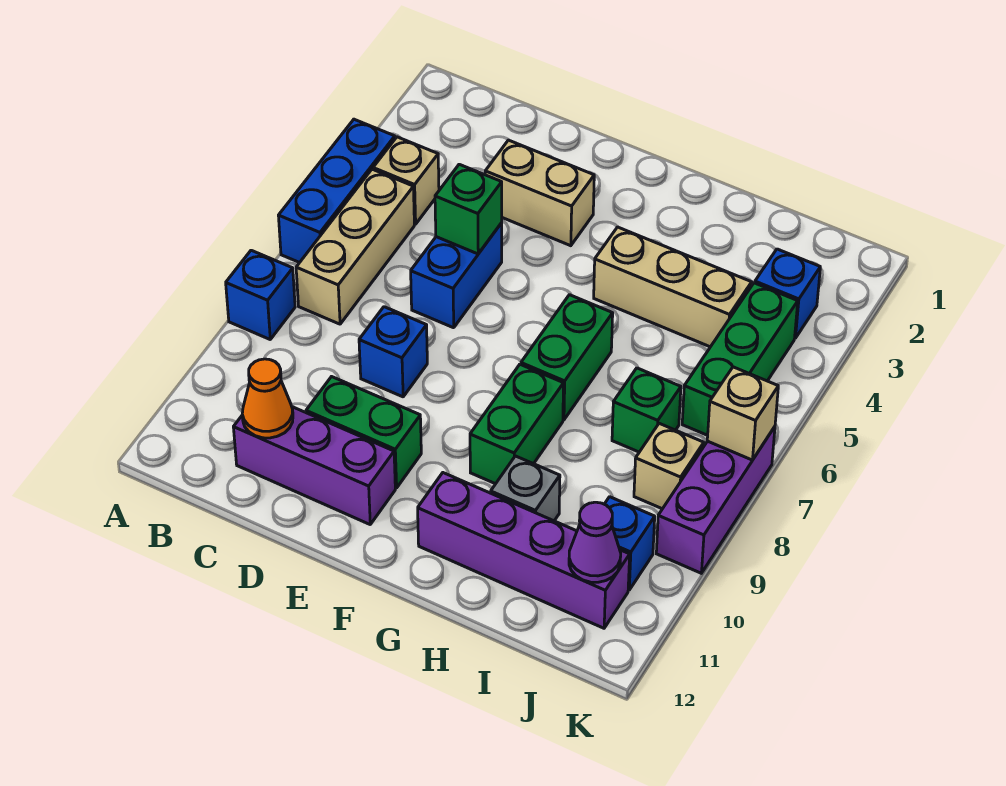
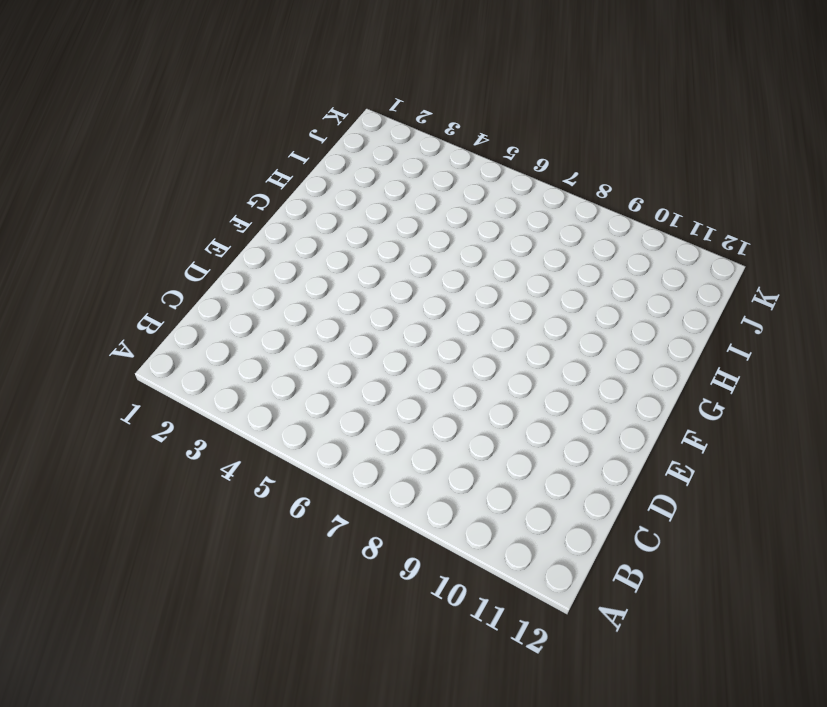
none -> blue brick A4:A6 level 1
none -> blue brick A8 level 1
none -> tan brick B4 level 1

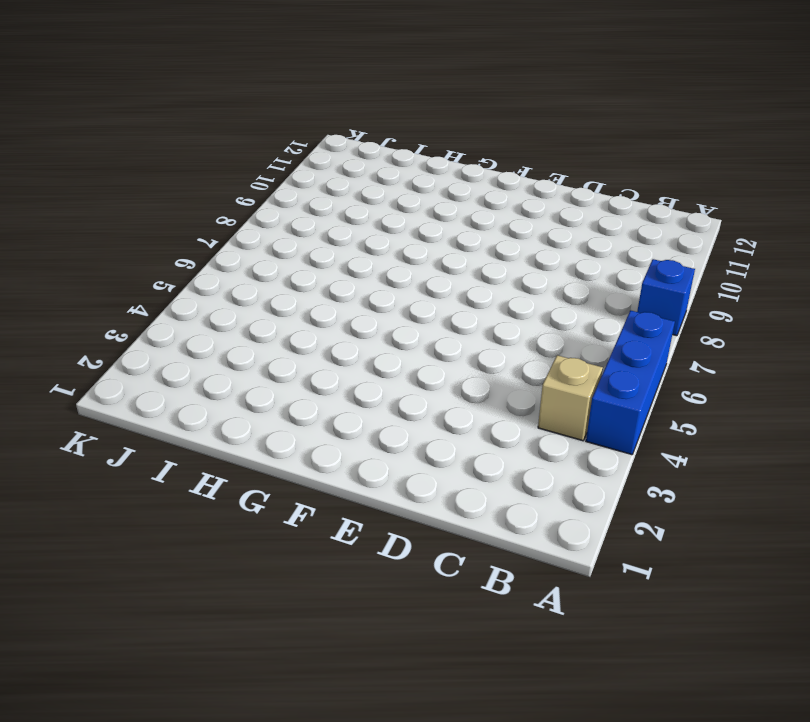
none -> tan brick B5:B7 level 1
none -> purple brick C11:E11 level 1
none -> tan brick D3:E3 level 1

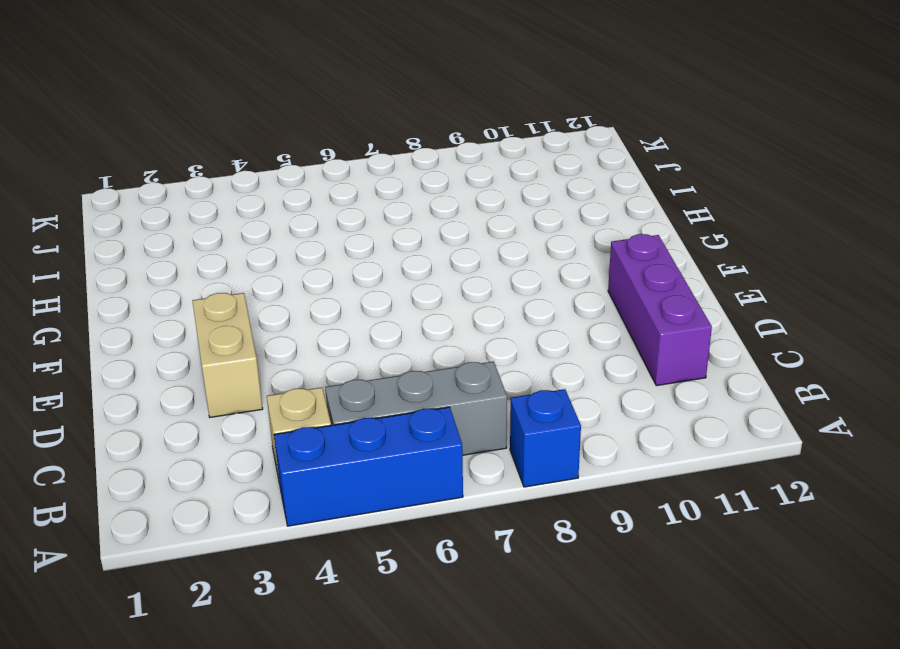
grey brick B5:B7 level 1 -> tan brick B5:B7 level 1
none -> blue brick D5:D6 level 1
none -> blue brick D8 level 1
none -> green brick D10:E10 level 1

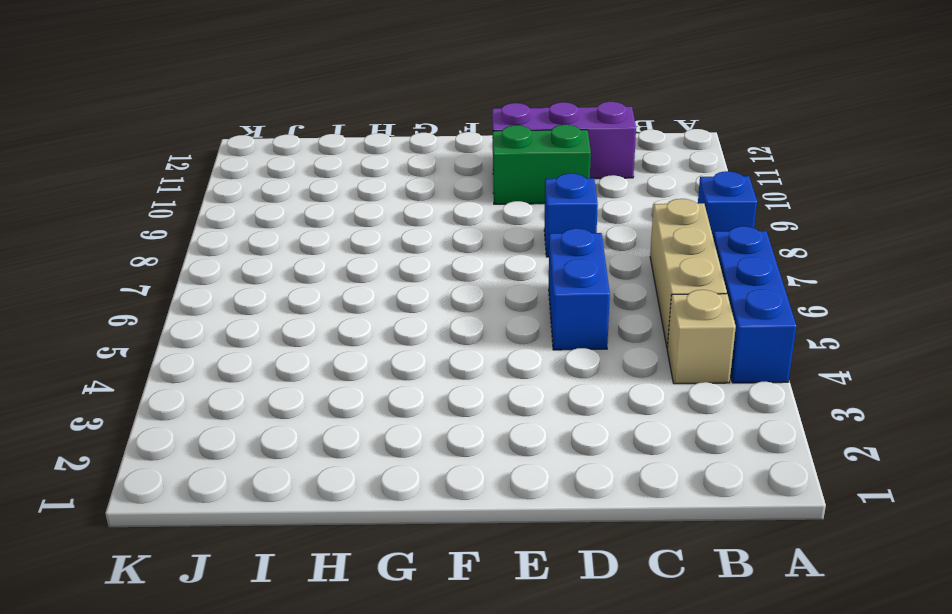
none -> tan brick D3:E3 level 1
none -> tan brick G4:I4 level 1
none -> green brick G6:G7 level 1

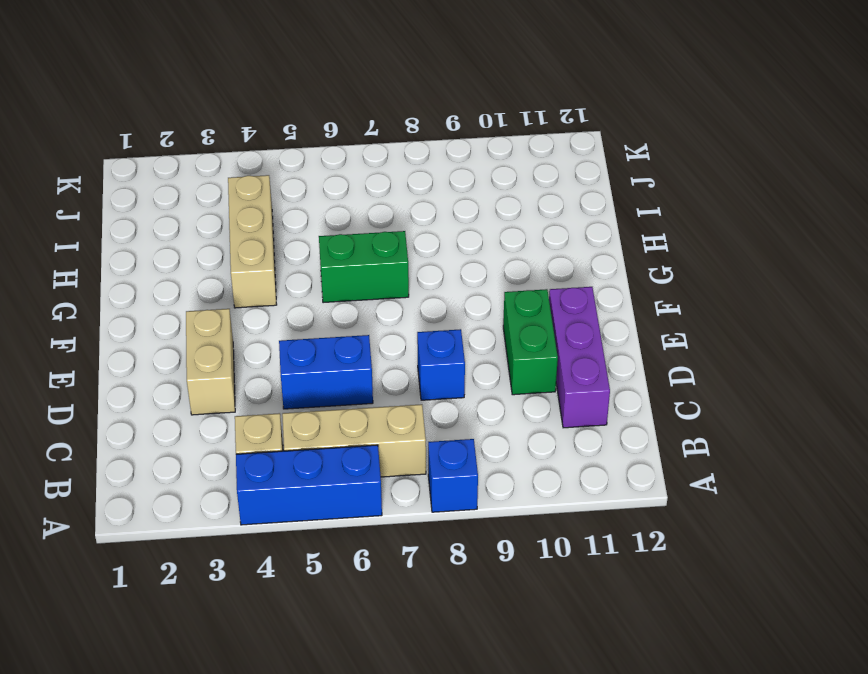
none -> green brick G8:G9 level 1
none -> purple brick G11:J11 level 1
none -> grey brick H10 level 1

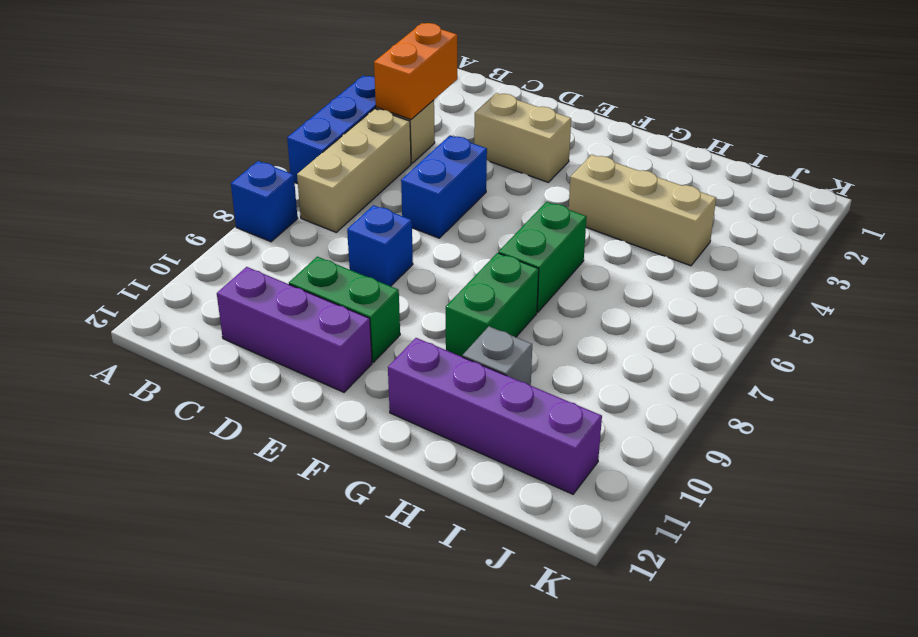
orange brick B3:B4 level 2 -> none
none -> green brick I7 level 1
none -> blue brick J3 level 1
none -> green brick J4:J6 level 1

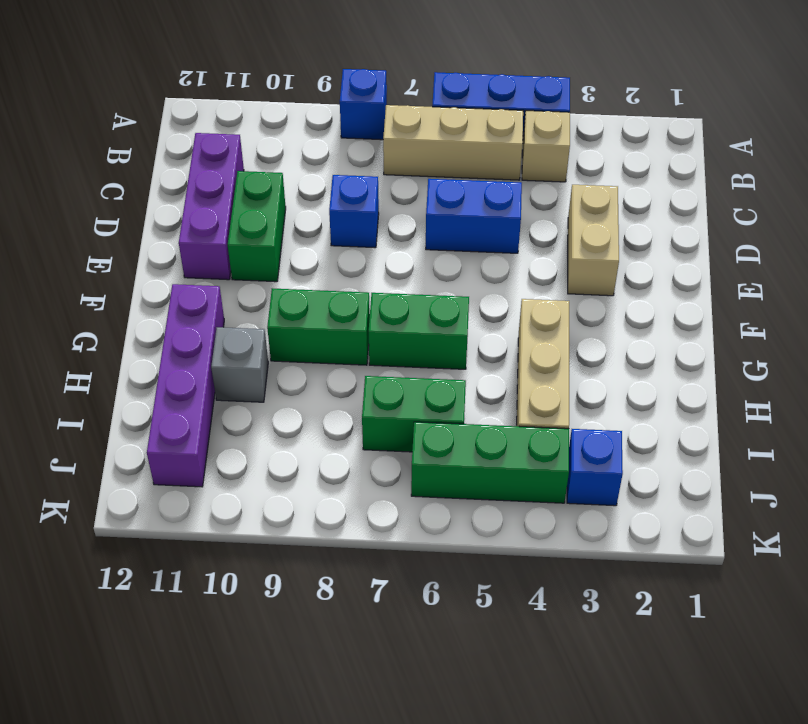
green brick I6:I7 level 1 -> green brick I7 level 1
none -> tan brick J8 level 1
none -> blue brick J10 level 1
none -> purple brick K7:K9 level 1

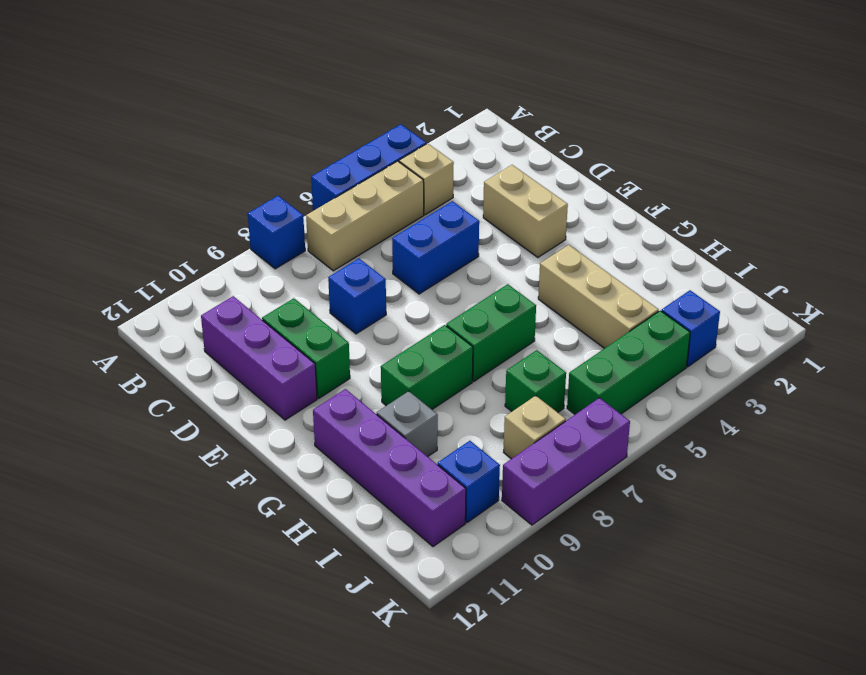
none -> orange cone C11 level 2
none -> green brick D5 level 2
none -> purple cone J11 level 2

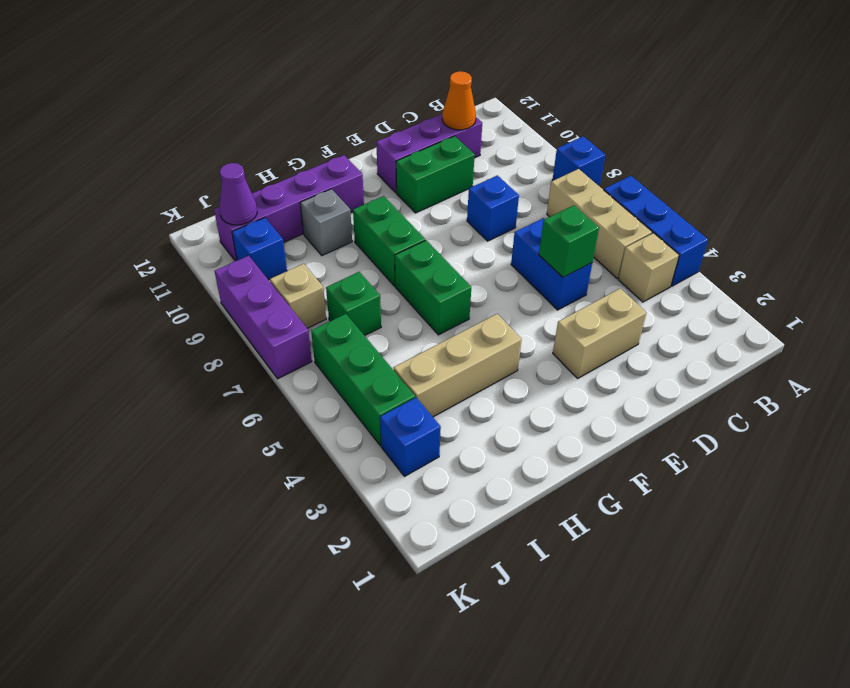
none -> tan brick K7 level 2

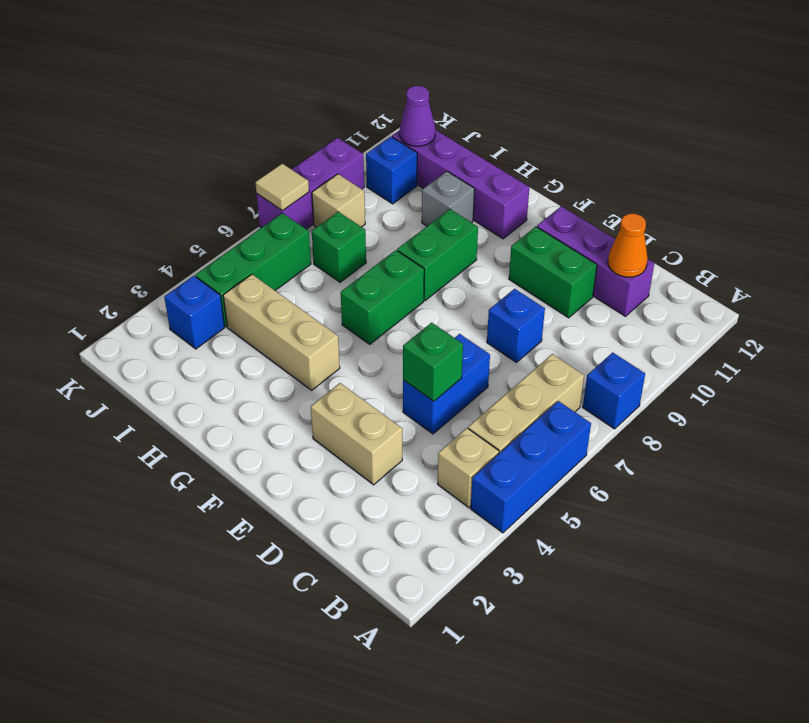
tan tile K7 level 2 -> tan brick K7 level 2

